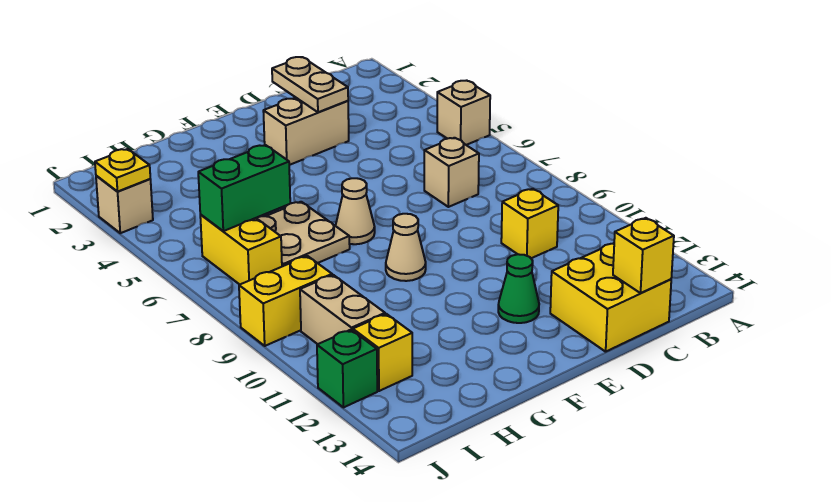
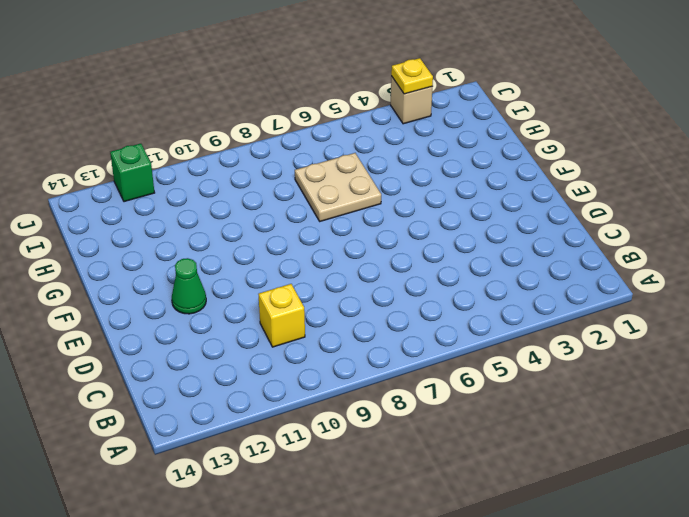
none -> tan brick A5 level 1
none -> tan brick C7 level 1
none -> yellow brick C13:D14 level 1

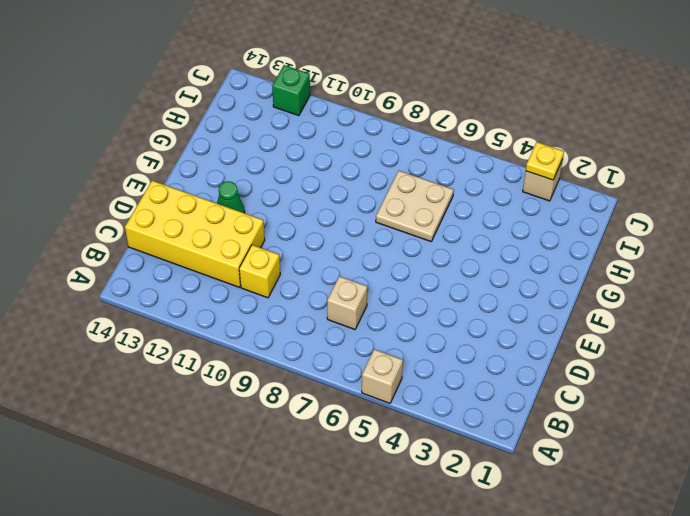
yellow brick C11:D14 level 1 -> yellow brick C13:D14 level 1
none -> tan brick D3:E3 level 1
none -> tan cone F7 level 1
none -> tan cone F9 level 1

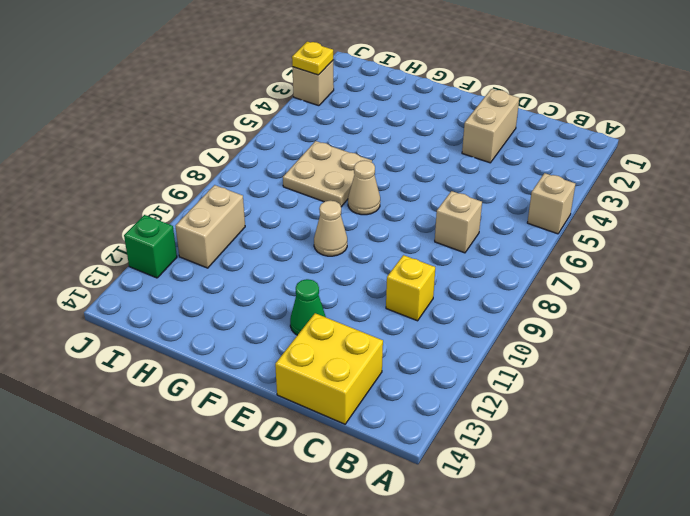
tan brick D2:D3 level 1 -> tan brick D3:E3 level 1
none -> yellow brick I6:I7 level 1
none -> yellow brick I9:J9 level 1
none -> yellow brick I12 level 1

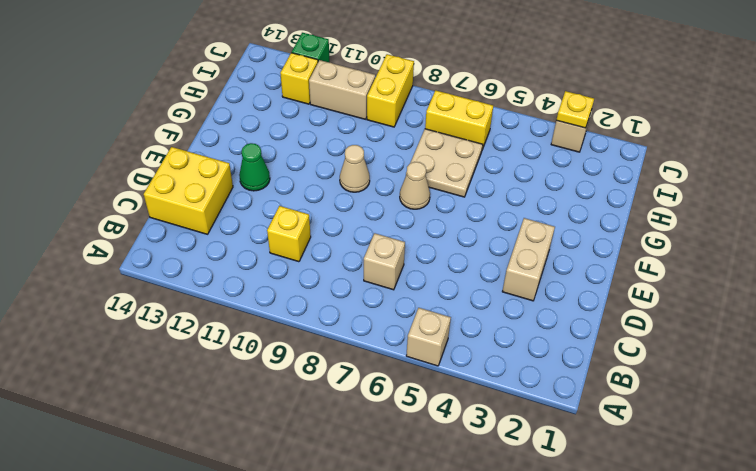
none -> yellow brick C14 level 2
none -> tan plate D2:D3 level 2
none -> green brick H6:I6 level 2

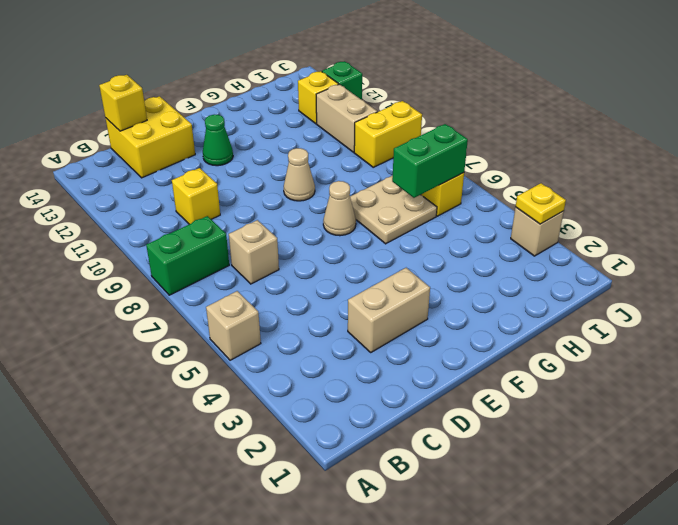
green brick A8:B8 level 1 -> none
none -> tan plate D2:D3 level 2

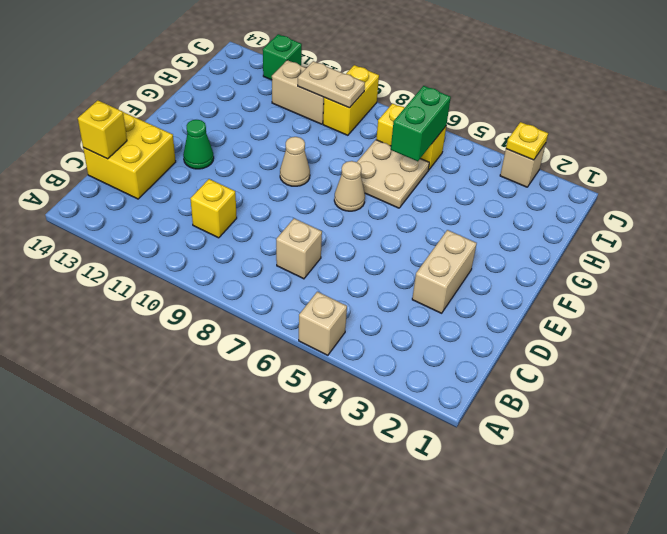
tan plate I9:I10 level 2 -> tan plate D2:D3 level 2
none -> yellow brick I12 level 1

